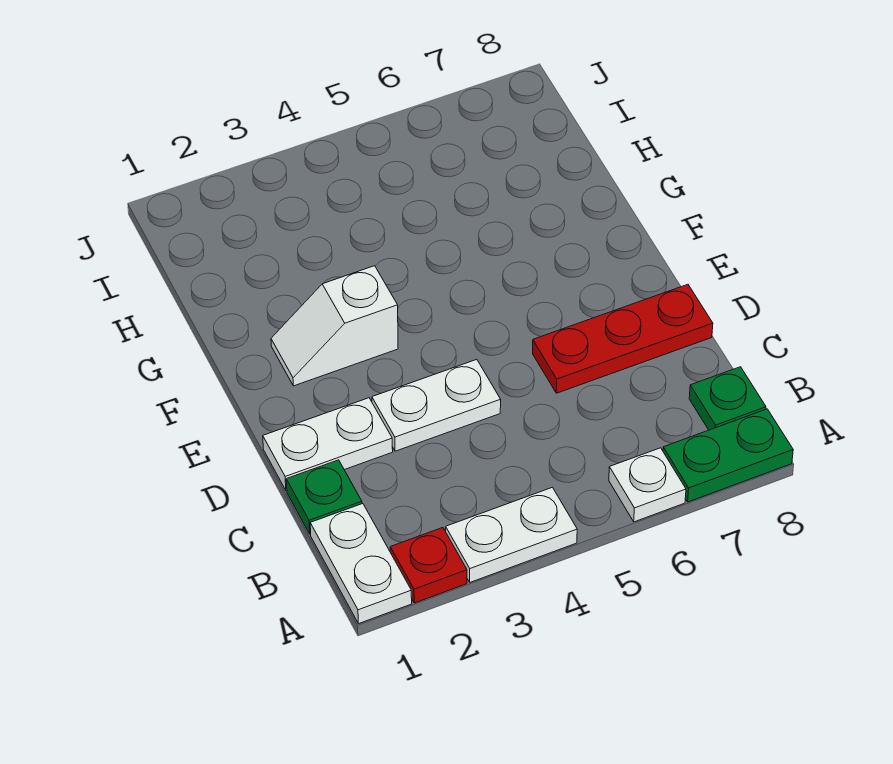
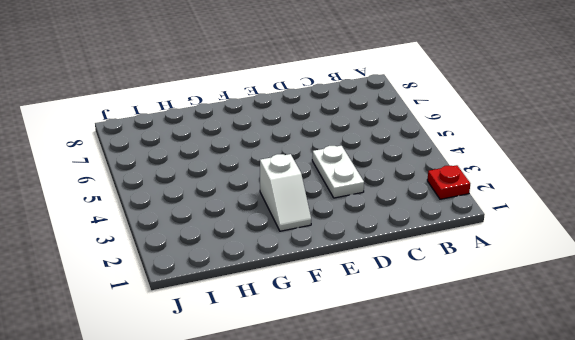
none -> white plate A1:B1 level 1
none -> white plate A3:A4 level 1

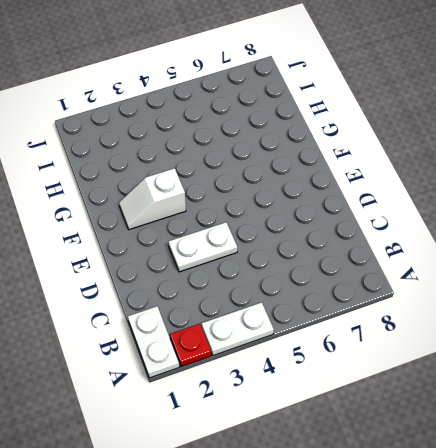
none -> white plate A6 level 1
none -> green plate A7:A8 level 1

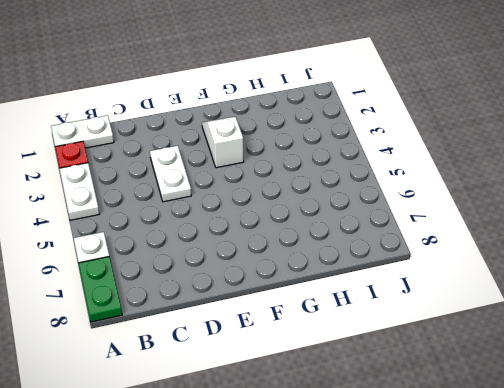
none -> green plate B8 level 1
none -> green plate C1 level 1

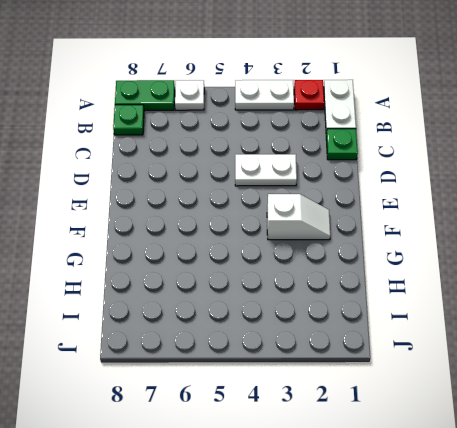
none -> white plate D1:D2 level 1
none -> red plate D6:D8 level 1

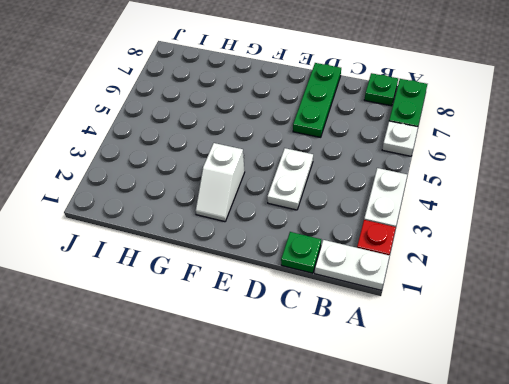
green plate D6:D8 level 1 -> red plate D6:D8 level 1
none -> white plate D1:D2 level 1

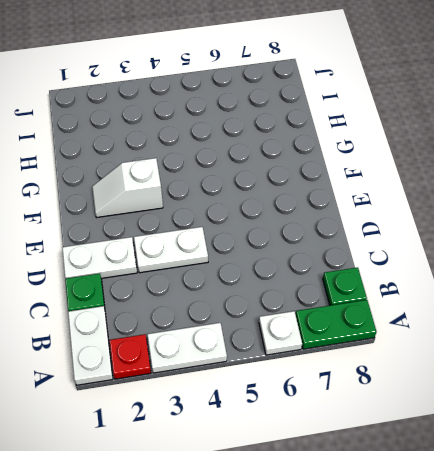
none -> red plate D6:D8 level 1

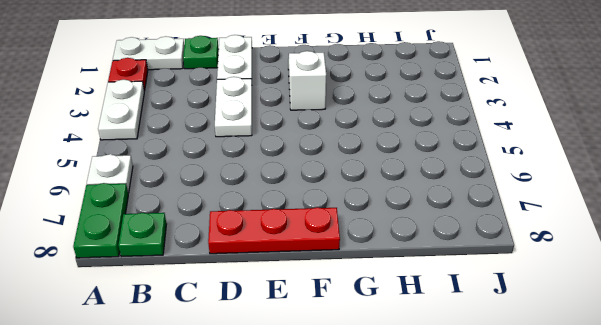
red plate D8:F8 level 1 -> red plate D6:D8 level 1

